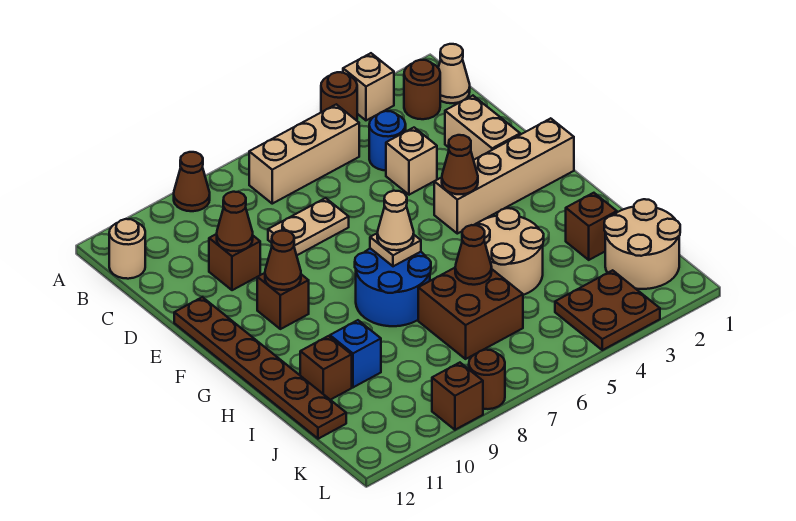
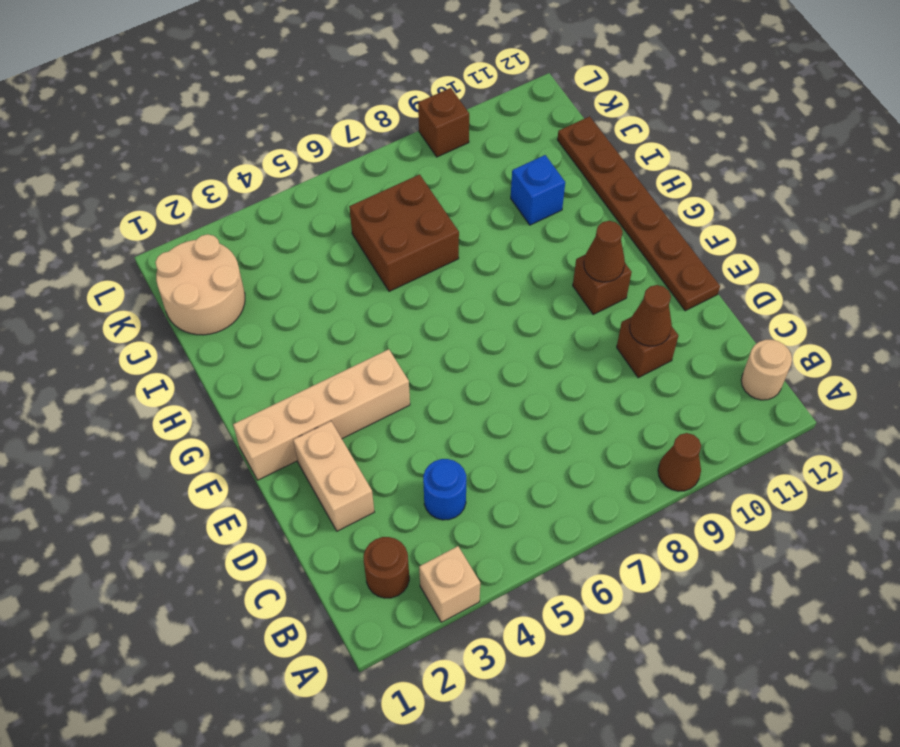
none -> brown round brick A4 level 1
none -> tan cone B1 level 1
none -> tan brick B5:B7 level 1
none -> tan brick D4 level 1

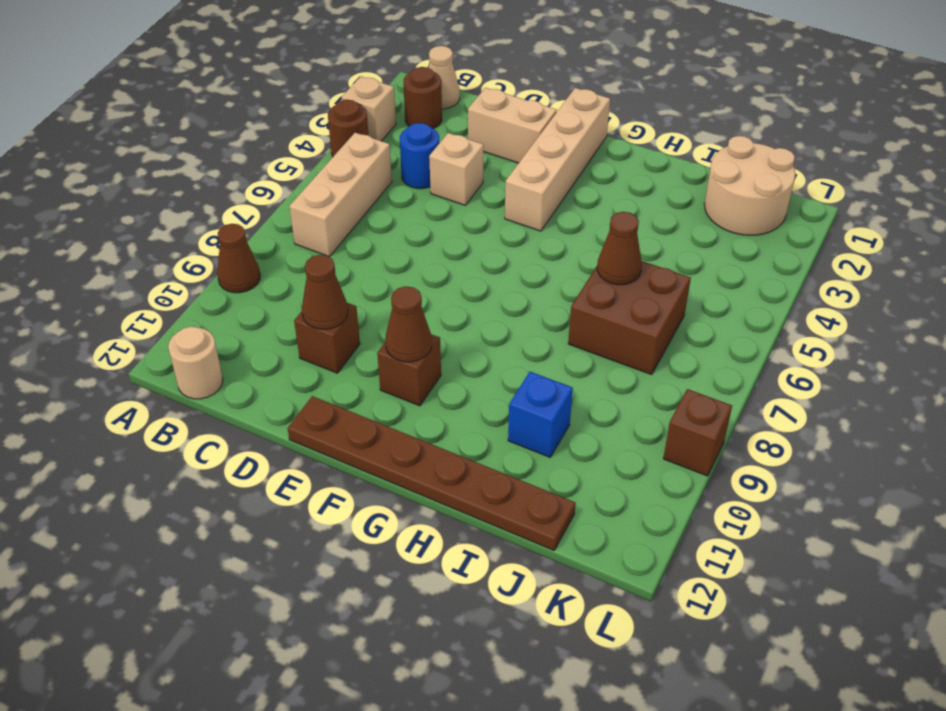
none -> tan plate D7:D8 level 1
none -> blue round brick G7:H8 level 1
none -> tan round brick H4:I5 level 1
none -> brown brick I2 level 1

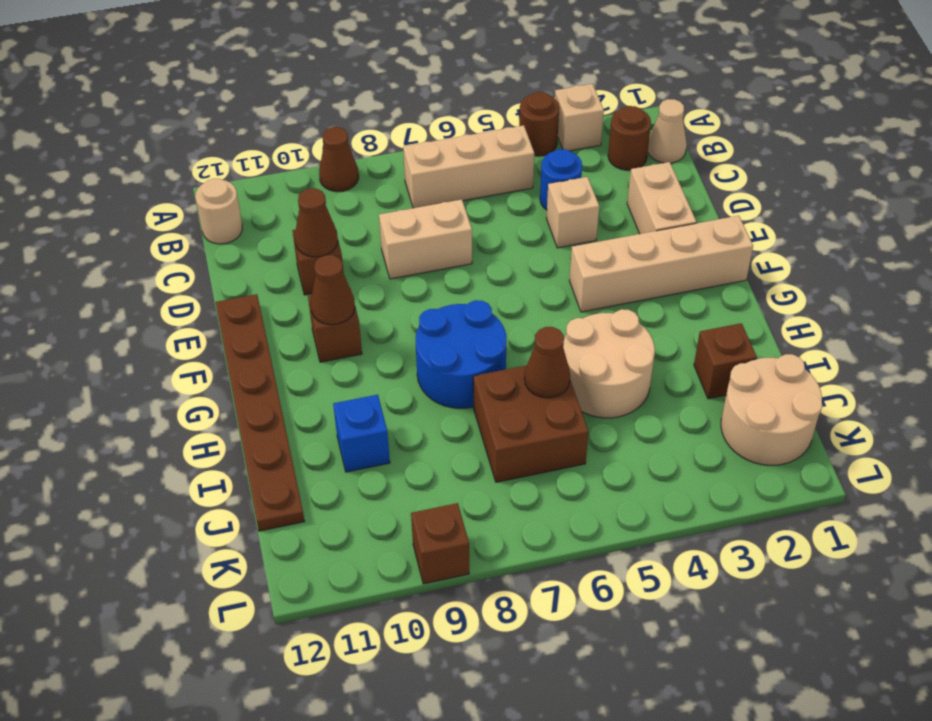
tan brick D7:D8 level 1 -> tan plate D7:D8 level 1
none -> brown brick I11 level 1
none -> brown plate K3:L4 level 1
none -> brown round brick L8 level 1
none -> brown cone F4 level 2

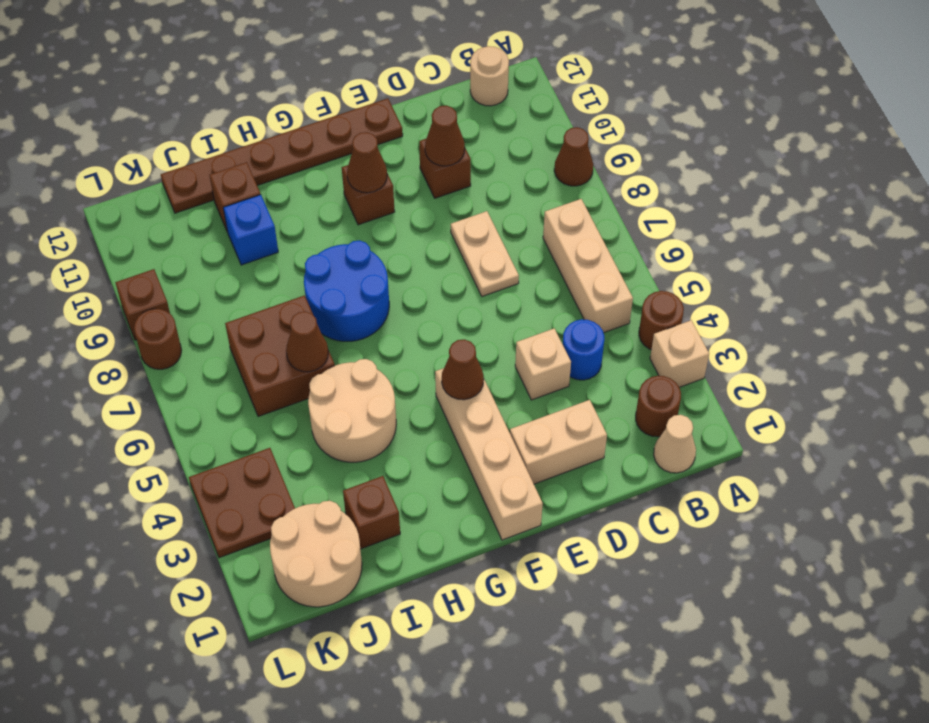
none -> tan plate G7 level 2
none -> tan cone G7 level 3

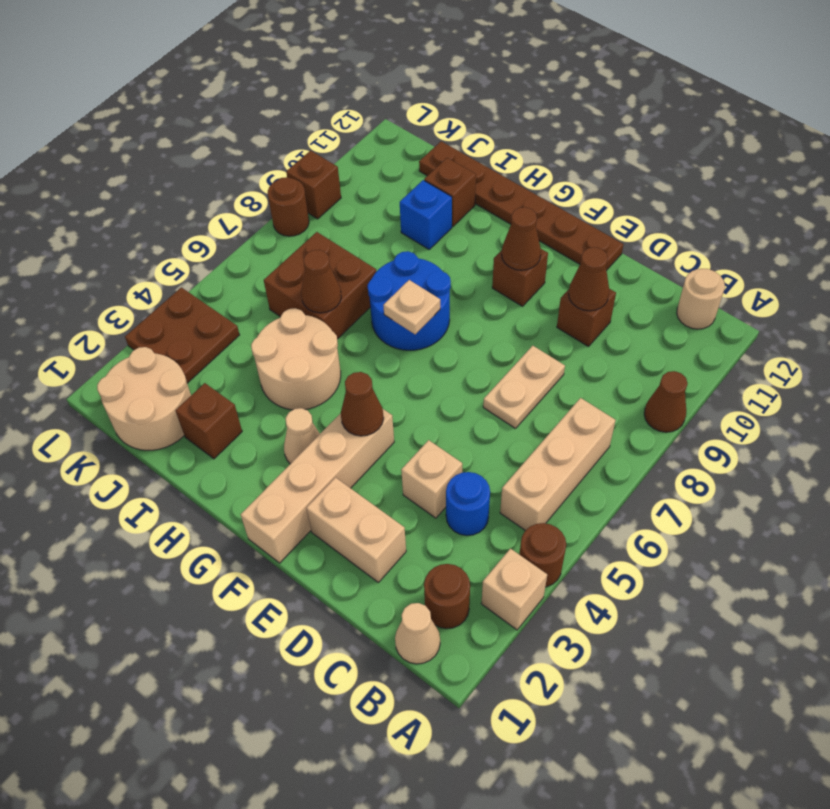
tan cone G3 level 1 -> tan cone G7 level 3

